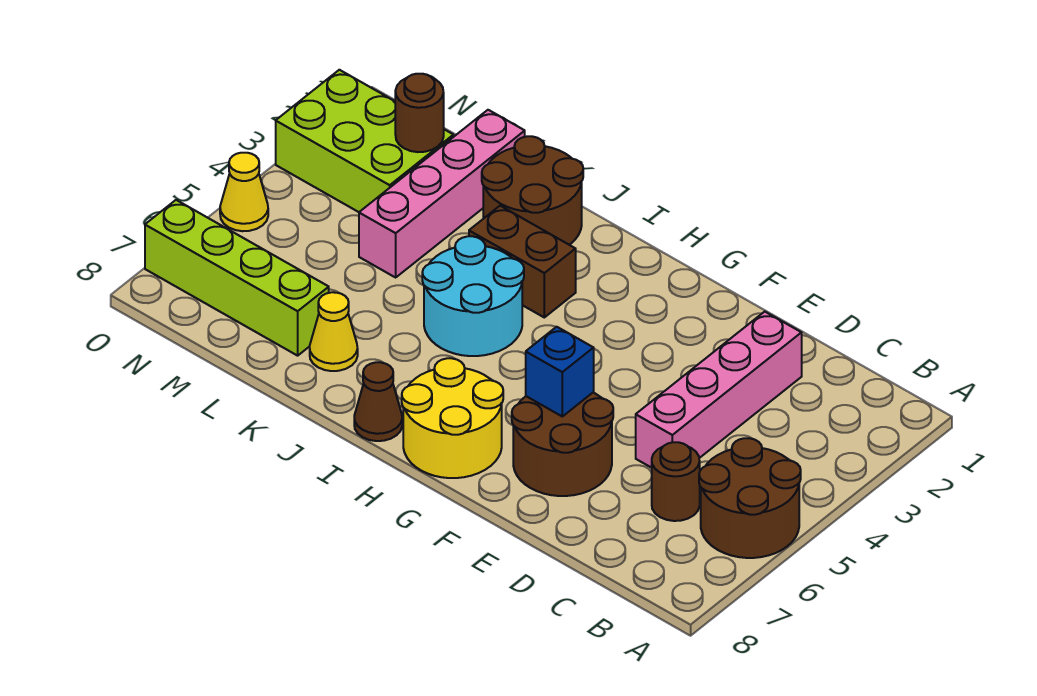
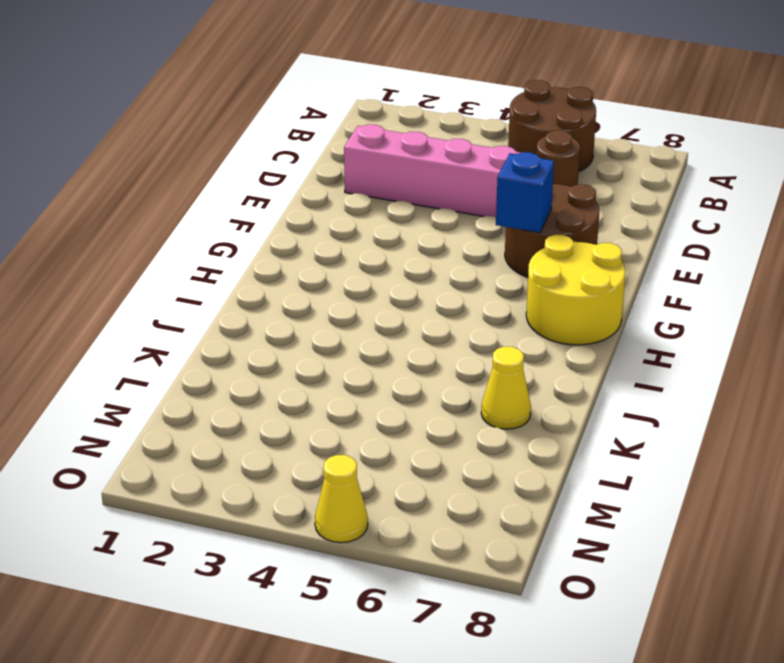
none -> brown brick I3:J3 level 1
none -> cyan round brick I4:J5 level 1
none -> brown cone I8 level 1

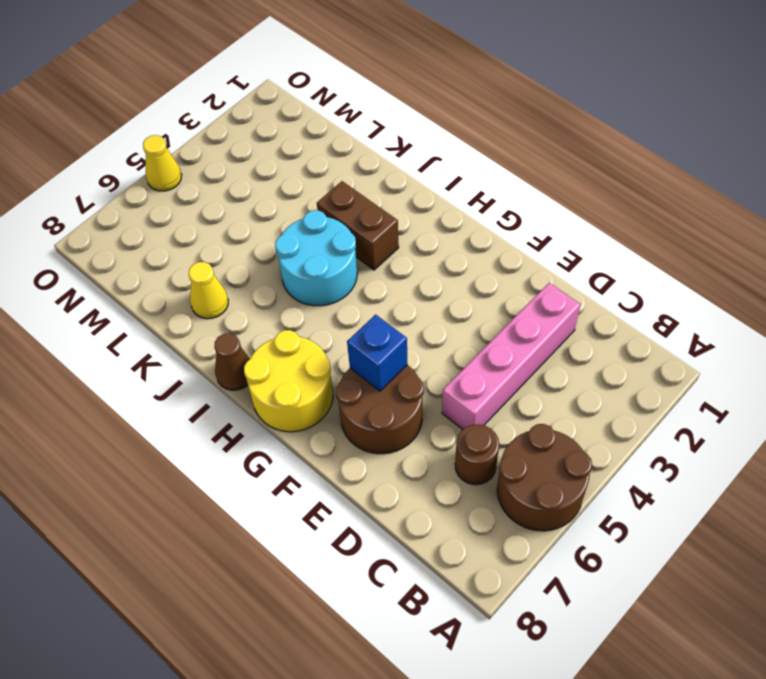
none -> brown round brick J1:K2 level 1
none -> pink brick L1:L4 level 1
none -> lime brick L7:O7 level 1

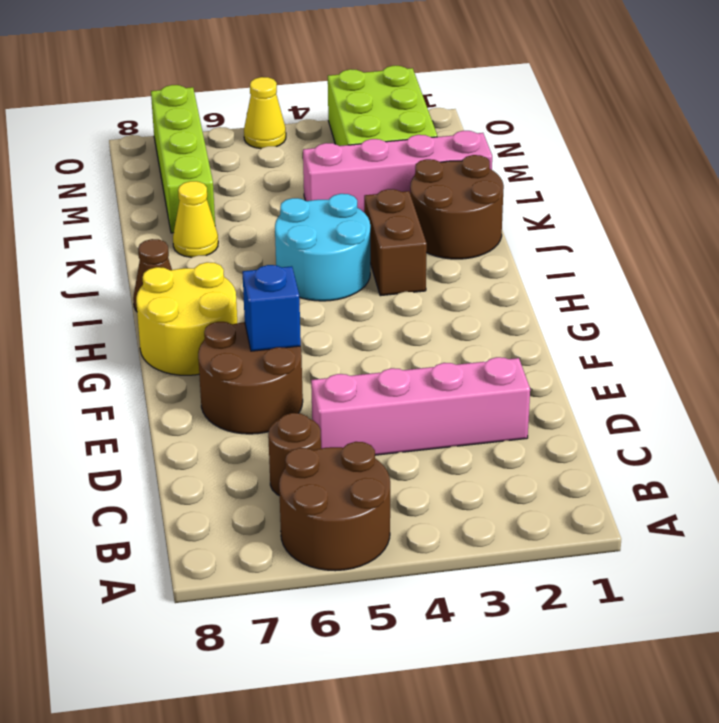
none -> brown round brick M2 level 2

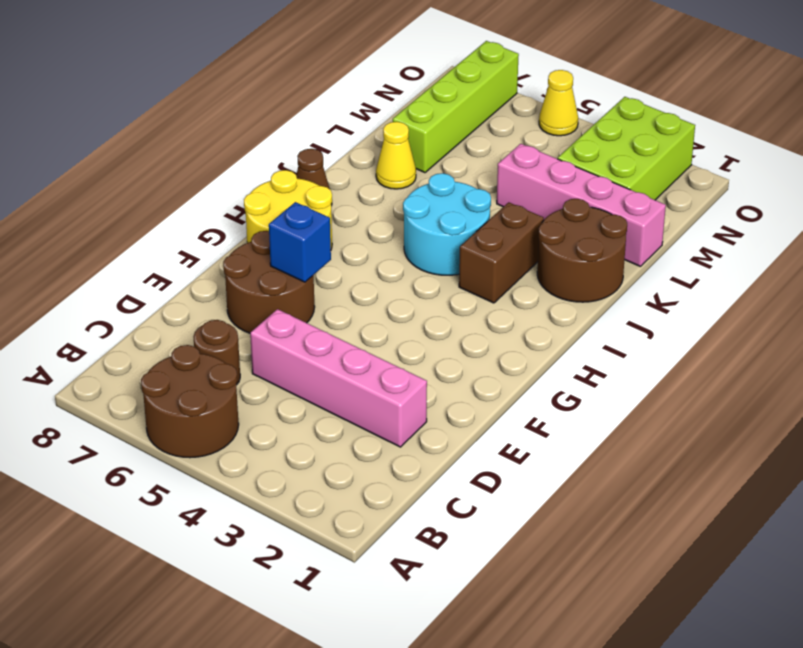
none -> brown round brick M2 level 2

